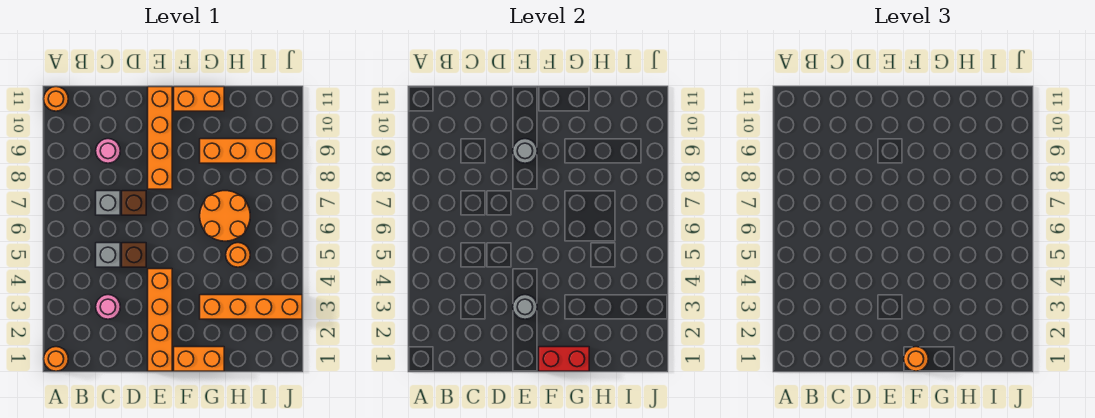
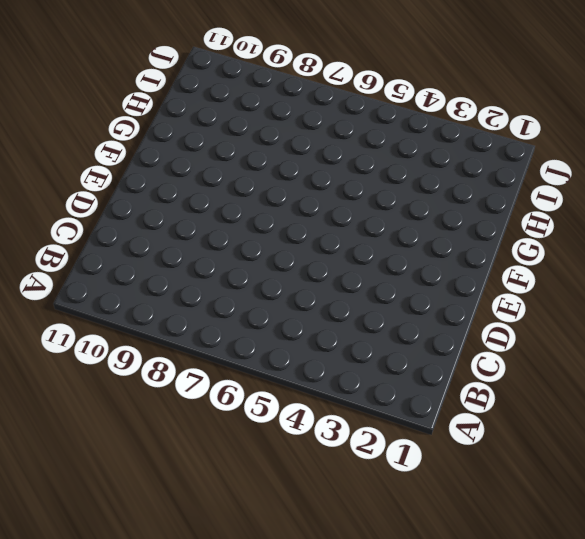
none -> orange round brick A1 level 1
none -> orange round brick A11 level 1
none -> pink round brick C3 level 1

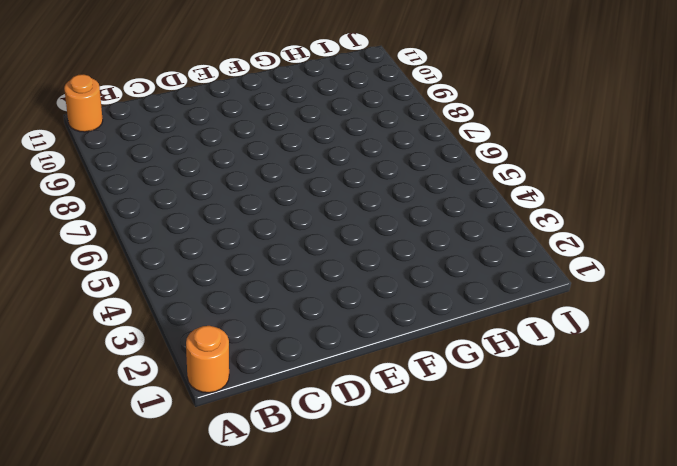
none -> pink round brick C3 level 1
none -> grey brick C5 level 1
none -> grey brick C7 level 1

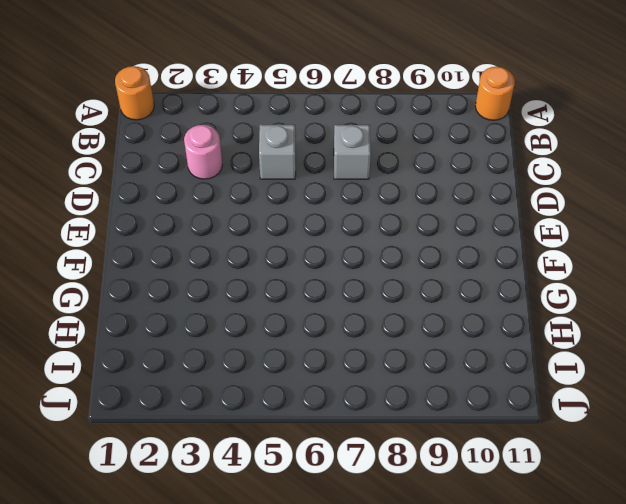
none -> pink round brick C9 level 1
none -> brown brick D5 level 1
none -> brown brick D7 level 1

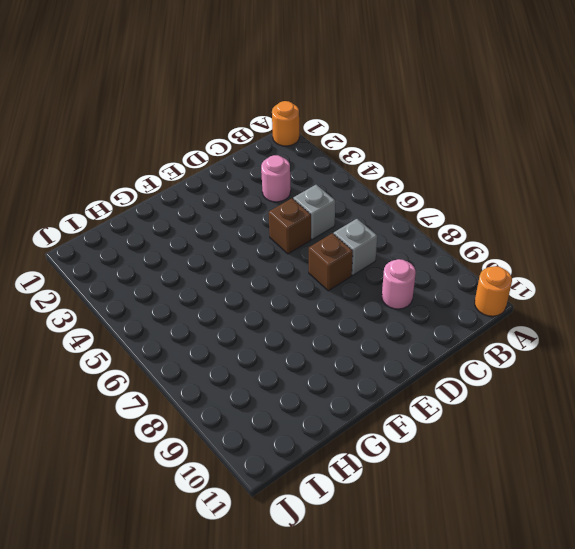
none -> orange brick E1:E4 level 1
none -> orange brick E8:E11 level 1
none -> orange brick F1:G1 level 1

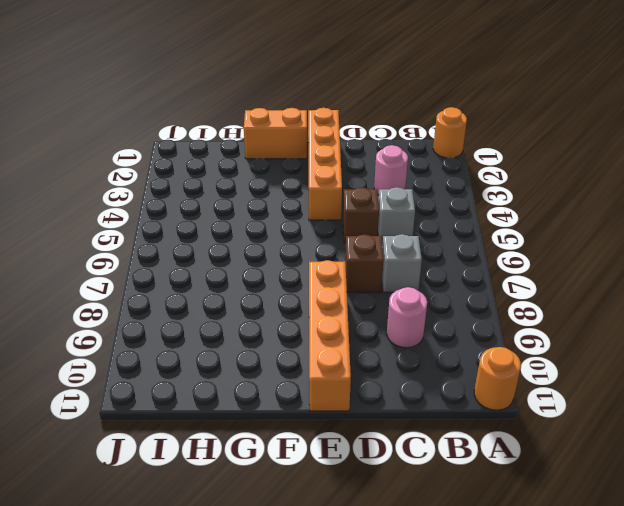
none -> orange brick F11:G11 level 1
none -> orange brick G3:J3 level 1
none -> orange round brick G6:H7 level 1

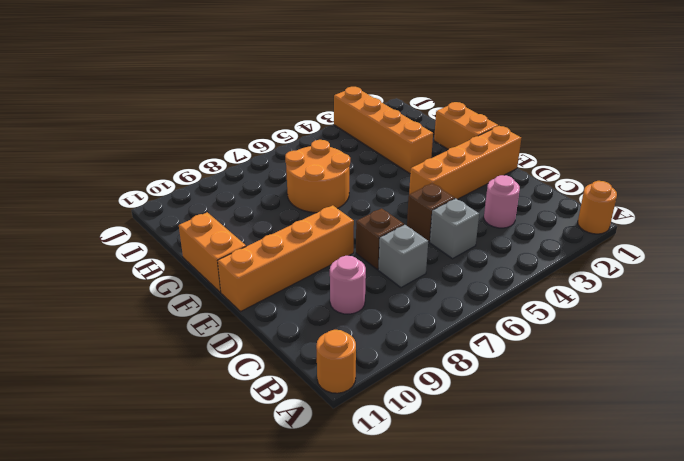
none -> orange brick G9:I9 level 1
none -> orange round brick H5 level 1
none -> grey round brick E3 level 2

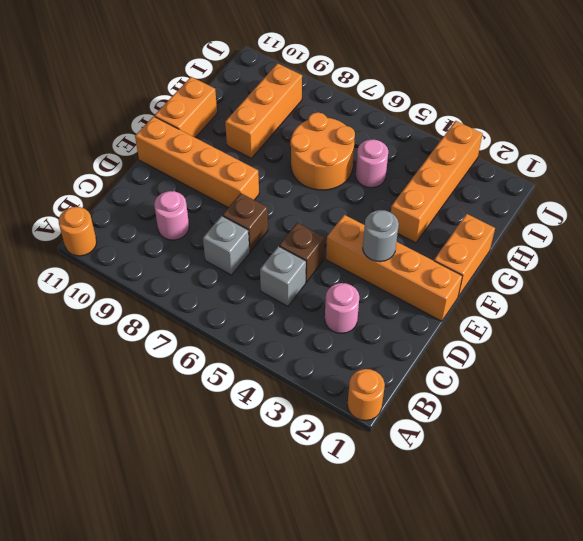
pink round brick H5 level 1 -> orange round brick H5 level 1
none -> grey round brick E9 level 2
none -> red brick F1:G1 level 2
none -> orange round brick F1 level 3

